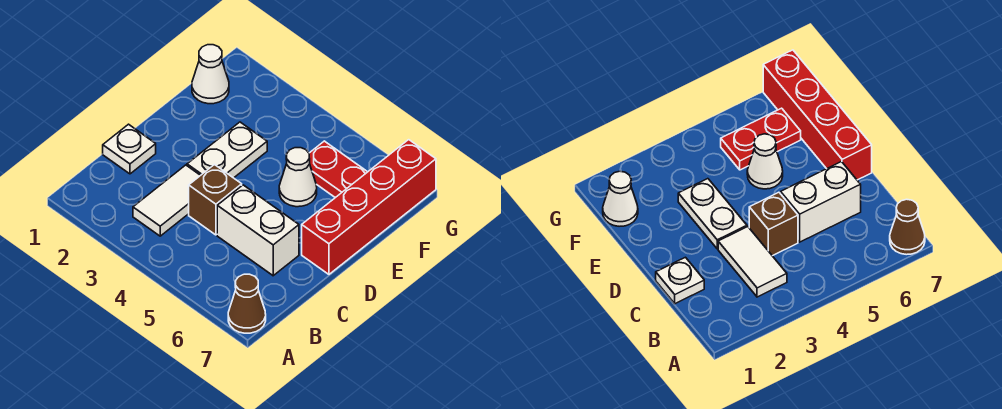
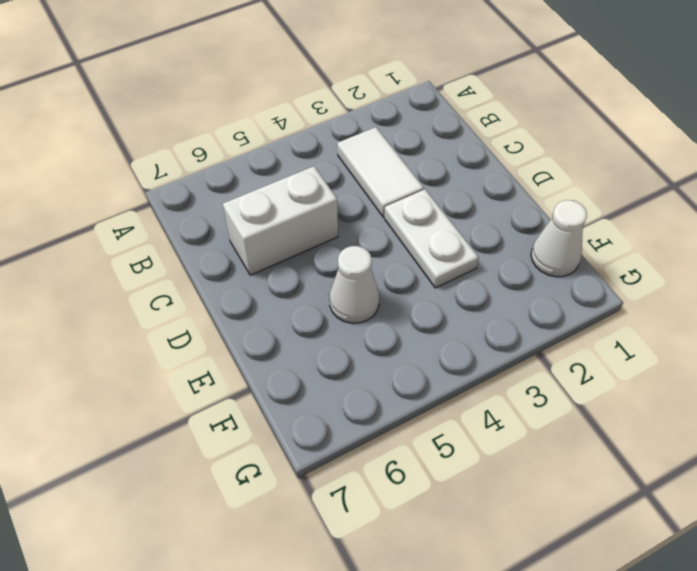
none -> brown cone A7 level 1
none -> white plate C1 level 1

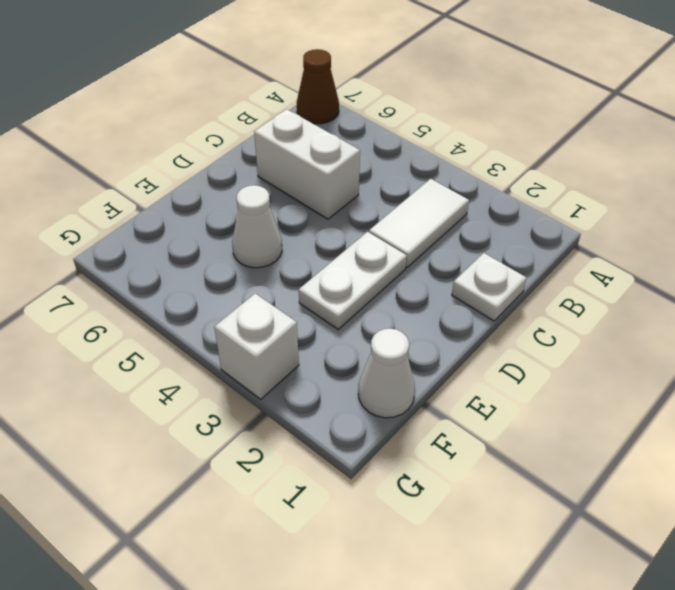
white brick G3 level 1 -> none
none -> brown brick C4 level 1
none -> red brick D7:G7 level 1

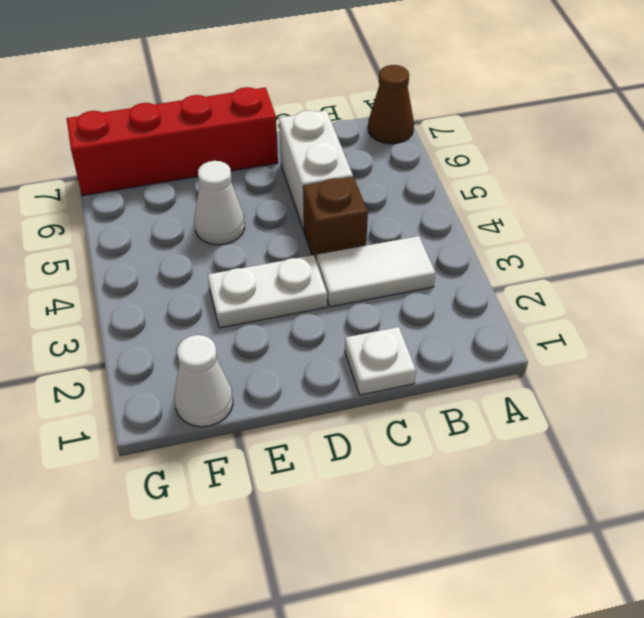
none -> red plate F5:F6 level 1

